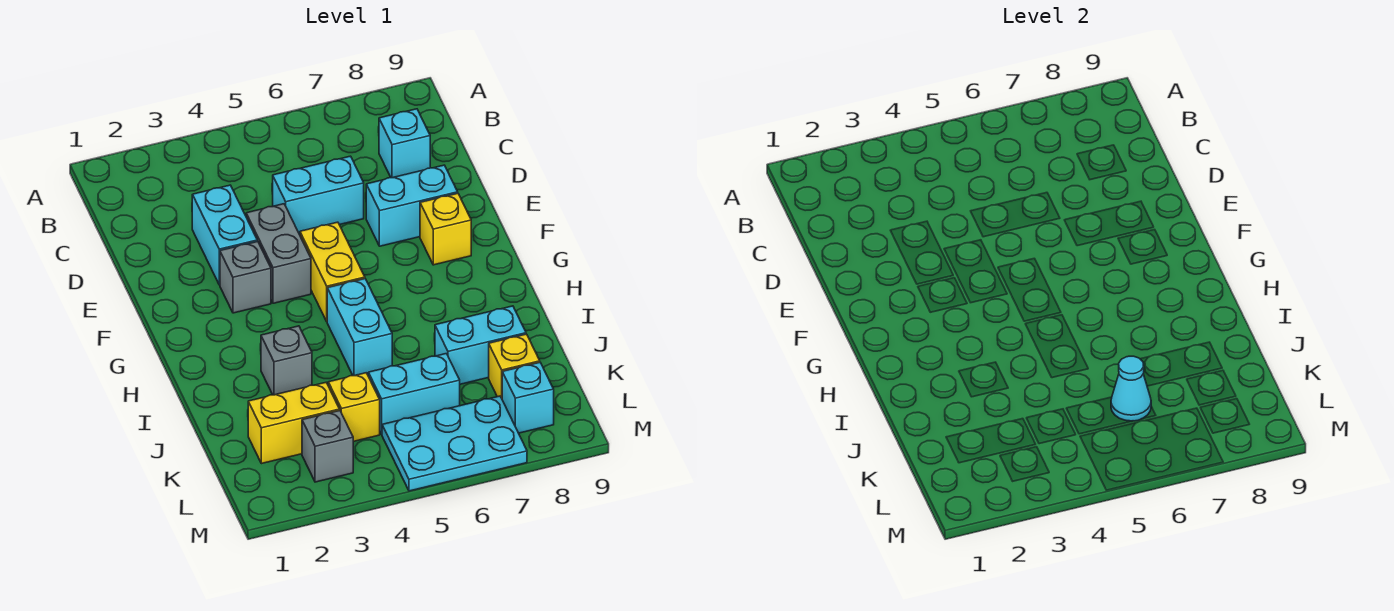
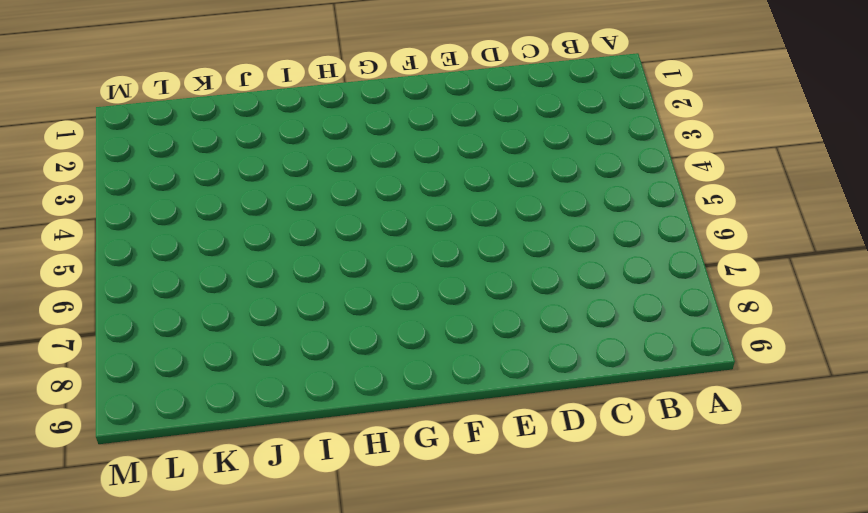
none -> cyan brick C8 level 1
none -> cyan brick D3:E3 level 1
none -> cyan brick D5:D6 level 1

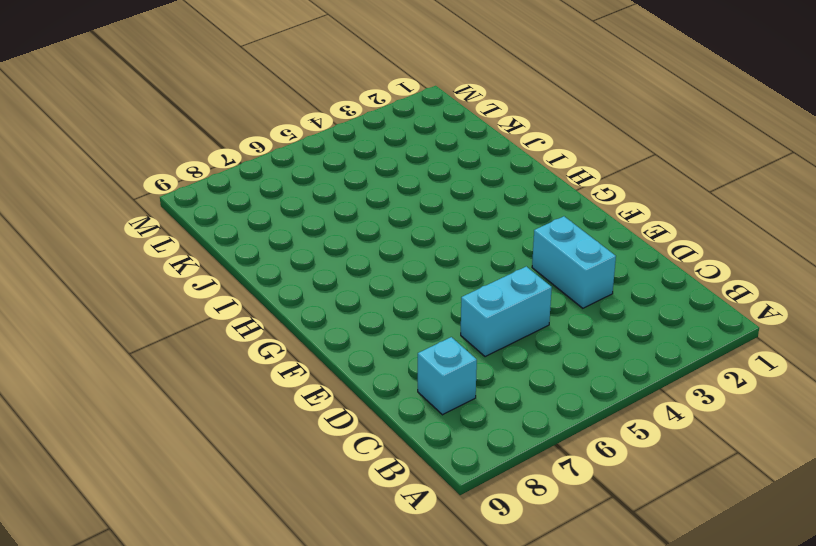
none -> grey brick E4:F4 level 1
none -> cyan brick E7:E8 level 1
none -> grey brick F3 level 1

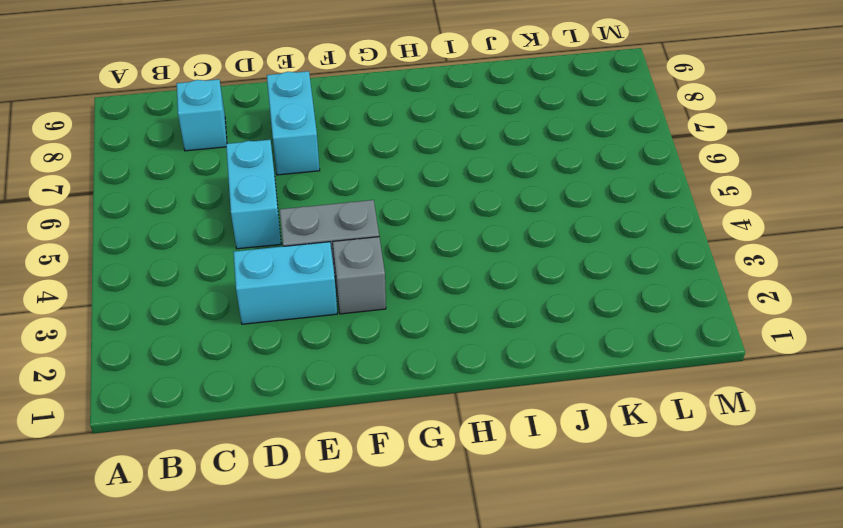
none -> yellow brick F5:G5 level 1
none -> yellow brick F8 level 1
none -> cyan brick H5:I5 level 1

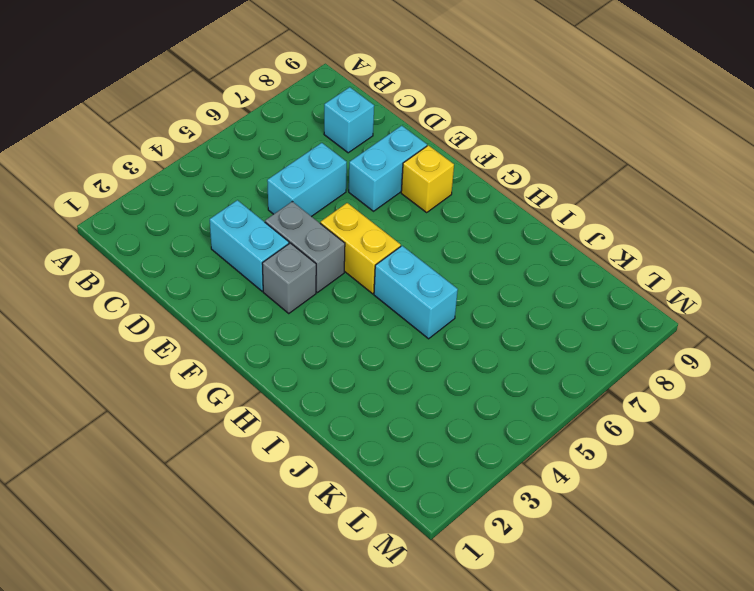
none -> grey brick I3 level 1
none -> cyan brick J7:J8 level 1
none -> yellow brick K2:K3 level 1

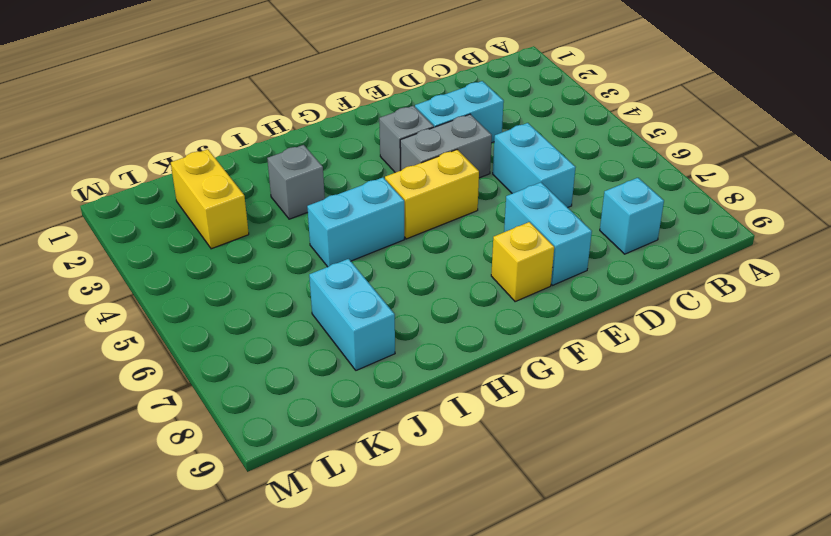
none -> yellow brick K4 level 1
none -> cyan brick K5:K6 level 1
none -> yellow brick K8 level 1

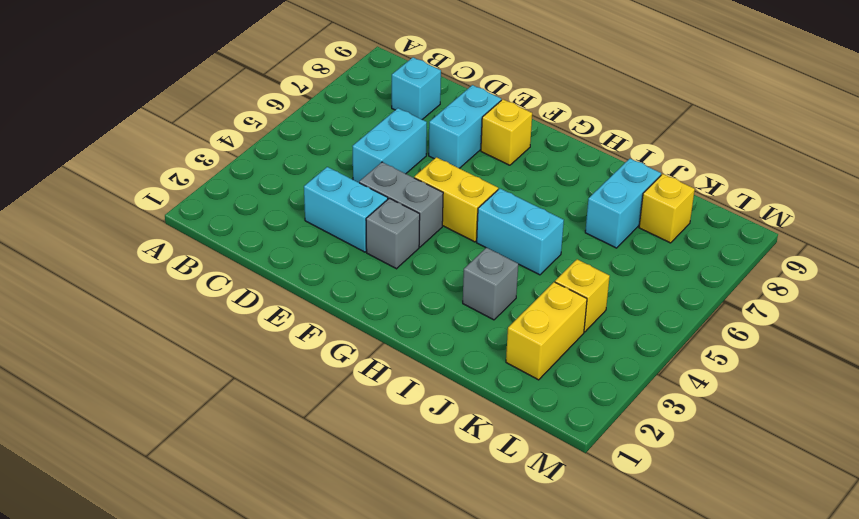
none -> cyan brick K5:K6 level 1
none -> grey brick L3 level 1
none -> cyan plate L5:M7 level 1

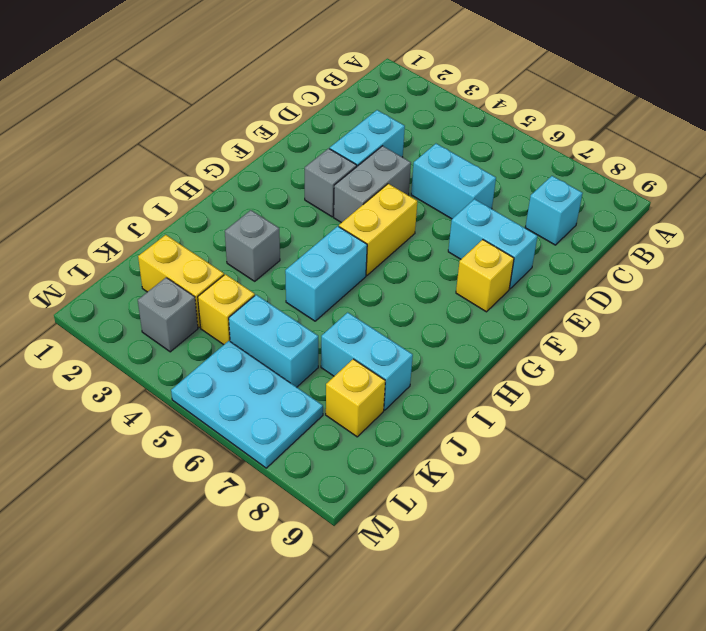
none -> cyan brick L8 level 1
none -> cyan cone K6 level 2

